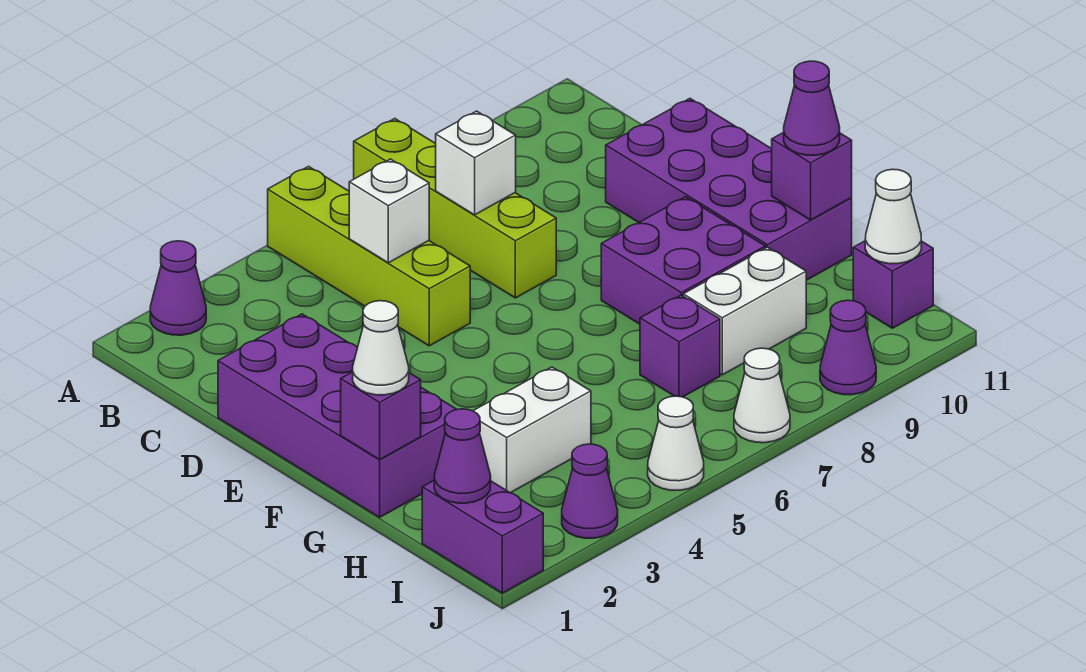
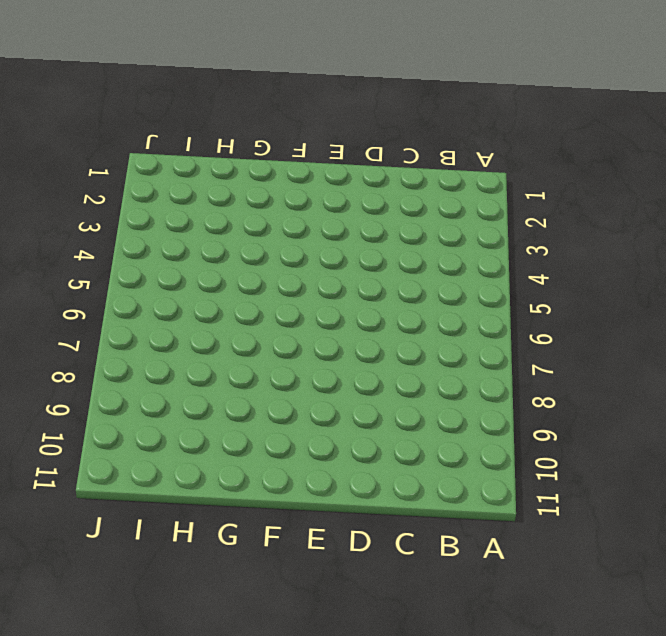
none -> purple cone A2 level 1
none -> lime brick A5:D5 level 1
none -> lime brick A7:D7 level 1

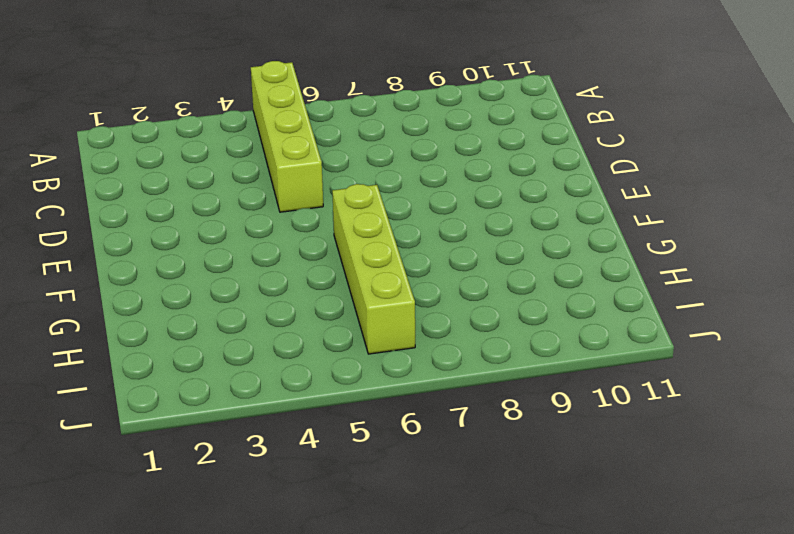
lime brick F6:I6 level 1 -> lime brick A7:D7 level 1
none -> purple cone A2 level 1
none -> purple brick D1:G2 level 1
none -> purple brick D10:G11 level 1

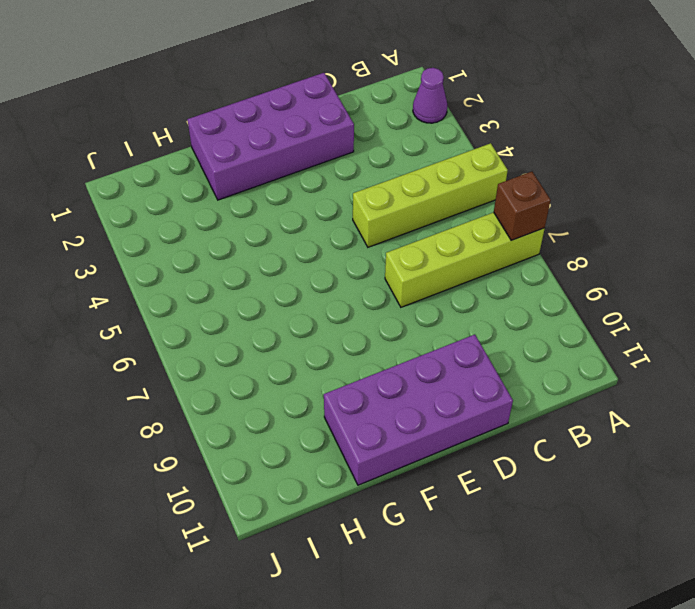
brown brick A7 level 2 -> none
none -> purple brick F8:G9 level 1
none -> white brick H3:H4 level 1
none -> purple brick H7 level 1

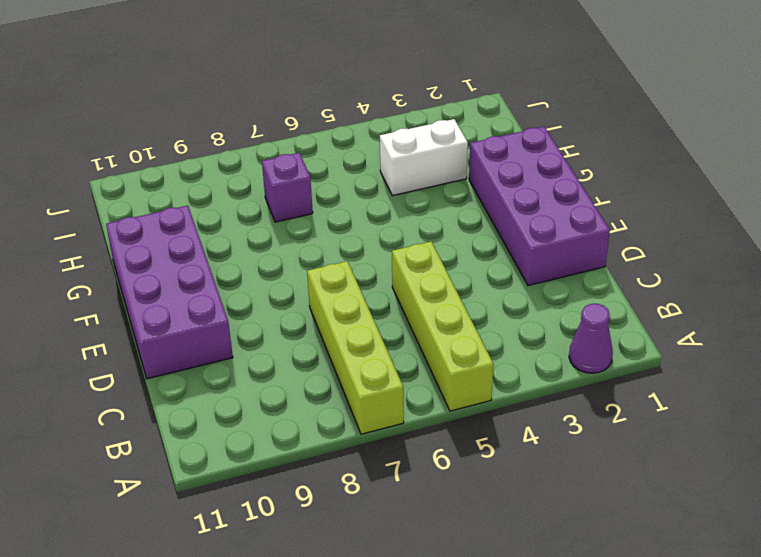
none -> purple brick F8:G9 level 1
none -> white brick H8:H9 level 1
none -> purple brick I1:J1 level 1

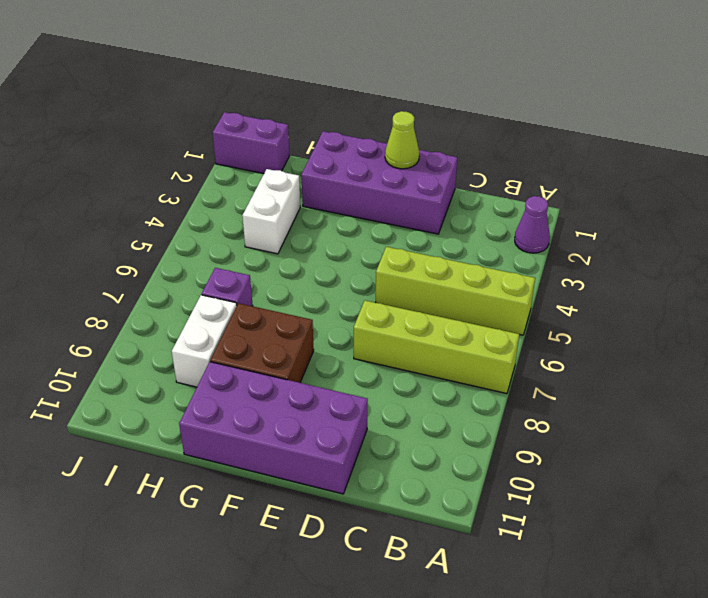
lime cone E1 level 2 -> none
brown brick F8:G9 level 1 -> purple brick F8:G9 level 1
none -> purple brick I11 level 1
none -> purple cone J3 level 1
none -> white cone J5 level 1

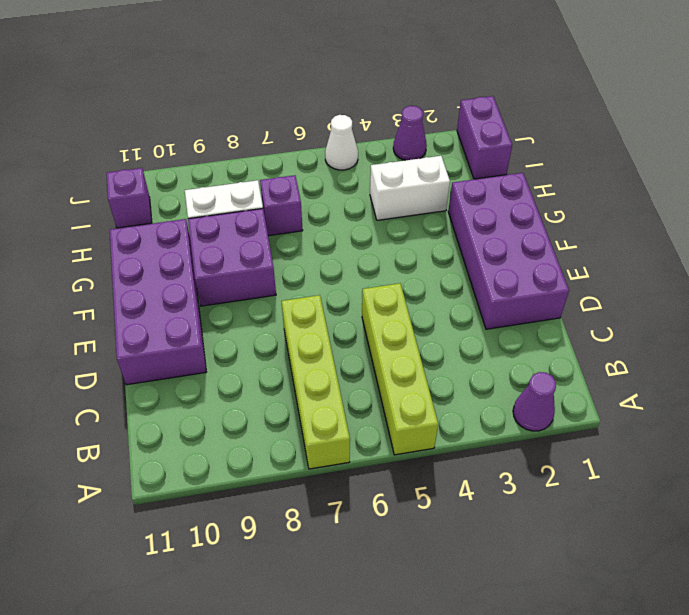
none -> white cone J7 level 1
none -> purple cone J9 level 1
none -> white brick C5 level 2

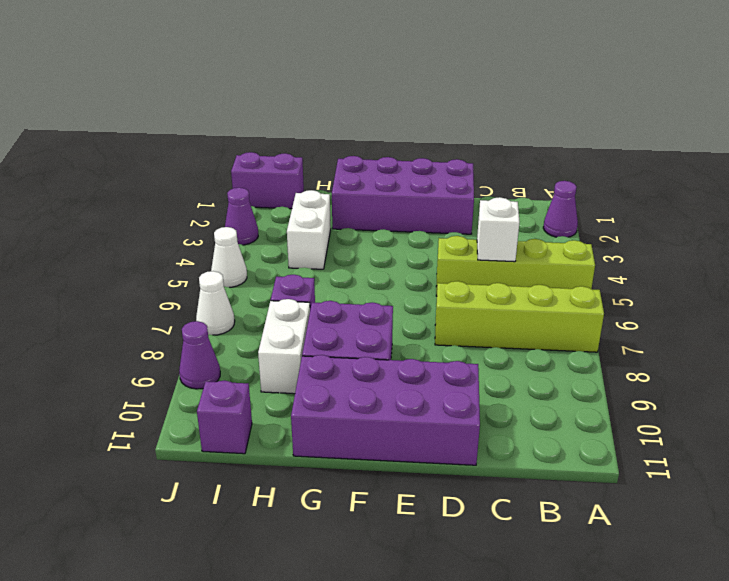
none -> white brick C7 level 2
none -> purple brick G1 level 2
none -> purple brick G11 level 2

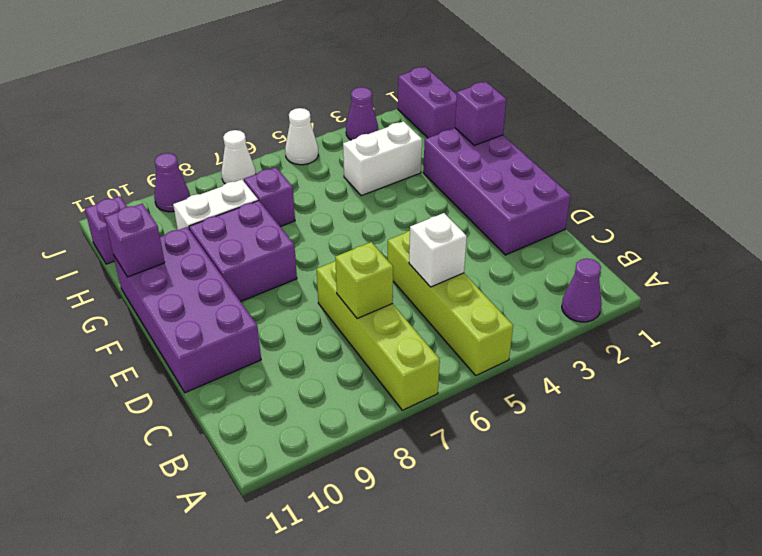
lime brick C7 level 2 -> white brick C7 level 2
none -> purple cone I1 level 2
none -> white cone I11 level 2
none -> white cone G1 level 3

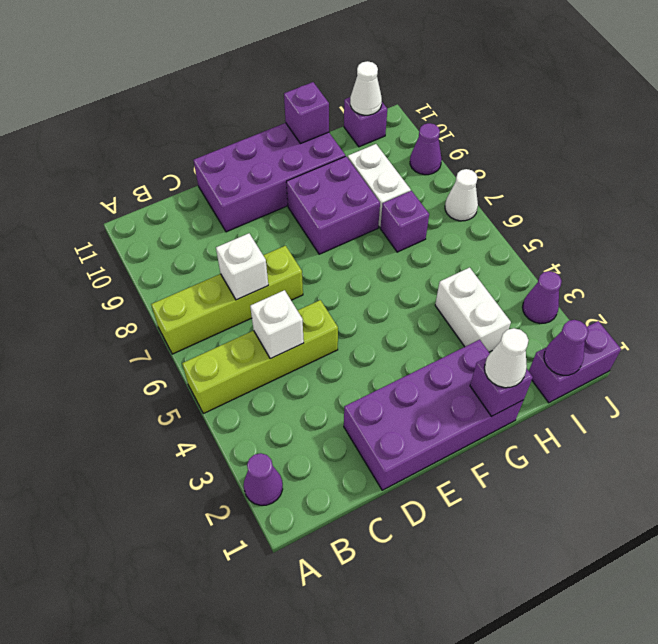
none -> white cone J5 level 1
none -> purple cone G11 level 3

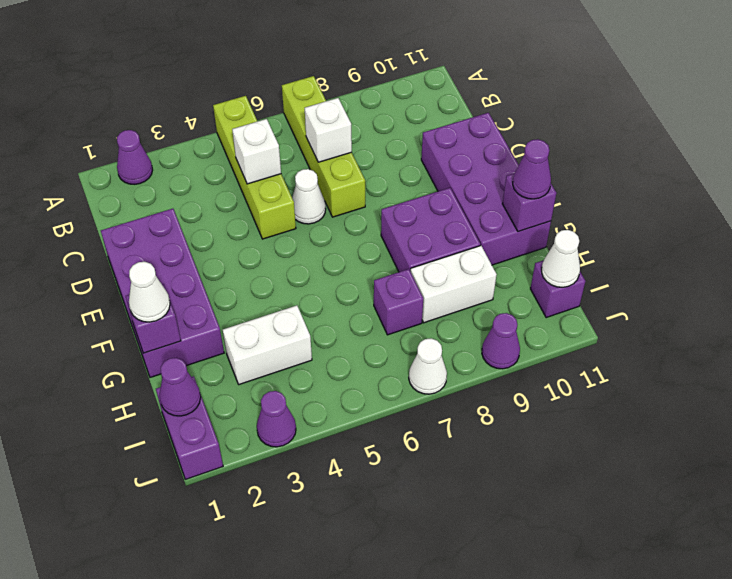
white cone D6 level 1 -> white cone J5 level 1

